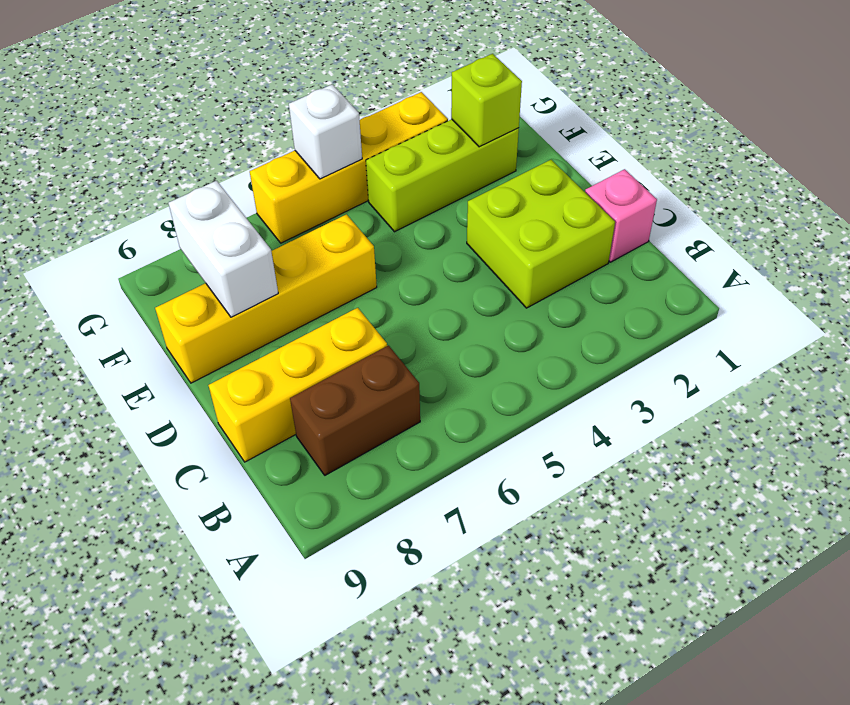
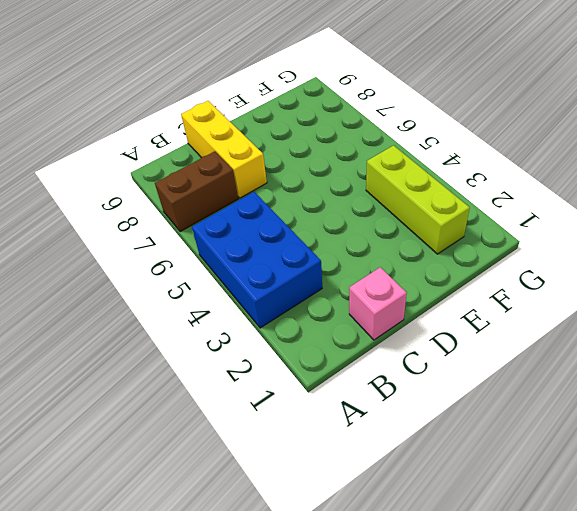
blue brick A3:B5 level 1 -> none
brown brick A7:B7 level 1 -> brown brick B7:B8 level 1
none -> lime brick C2:D3 level 1
none -> yellow brick E6:E9 level 1

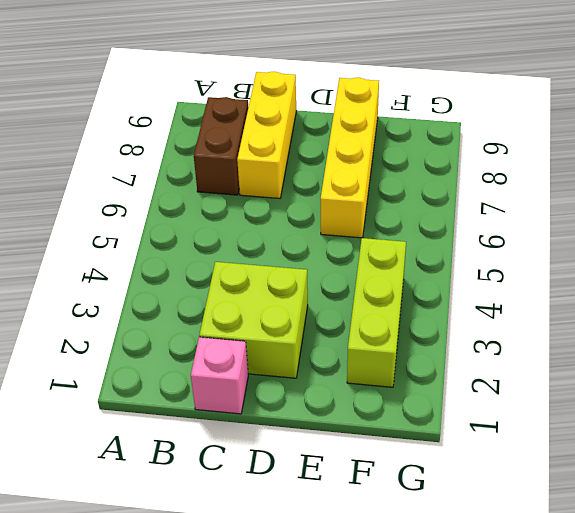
none -> yellow brick G3:G6 level 1
none -> white brick E8:F8 level 2

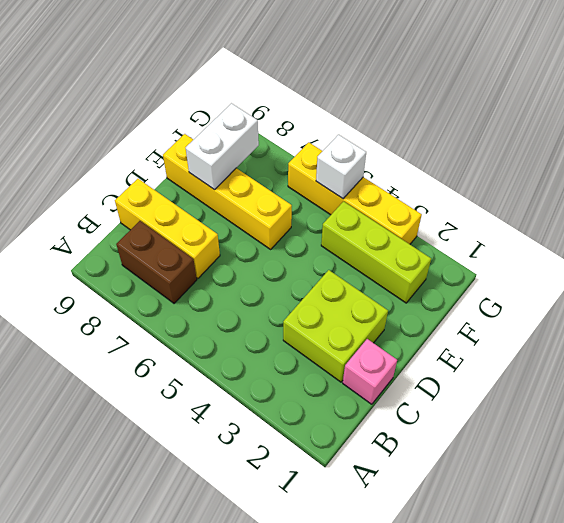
none -> lime brick F2 level 2

